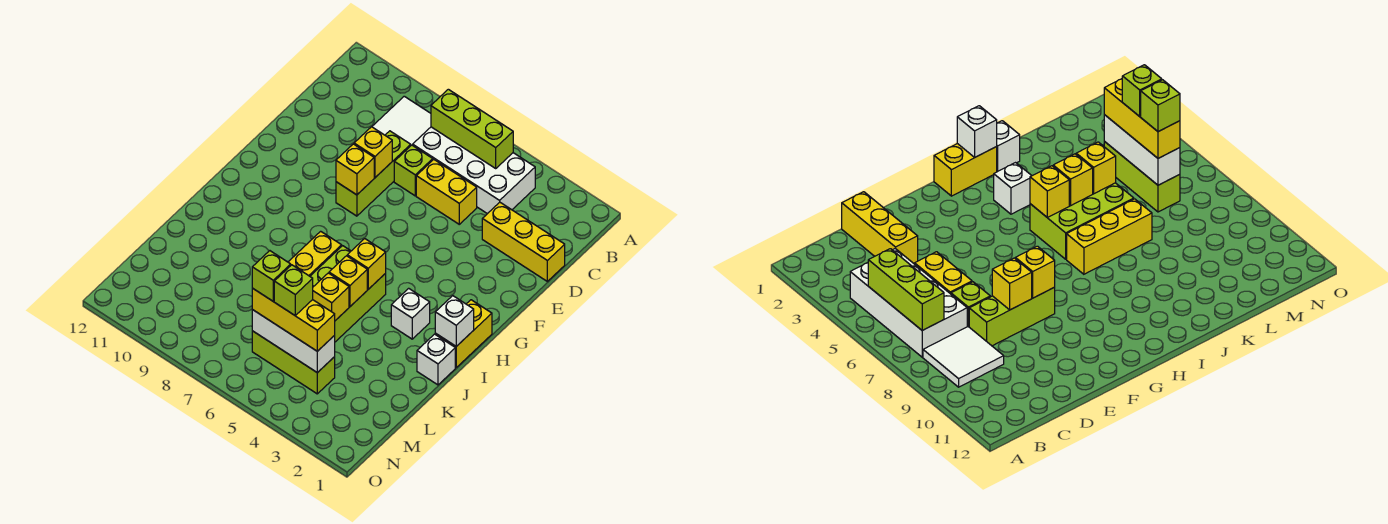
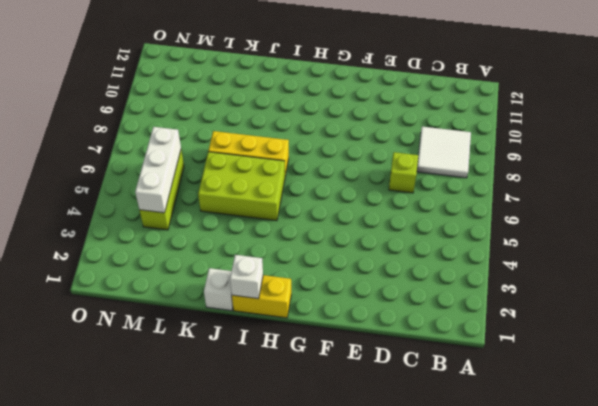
none -> white brick B4:C7 level 1
none -> yellow brick D1:D3 level 1
none -> yellow brick D5:D6 level 1

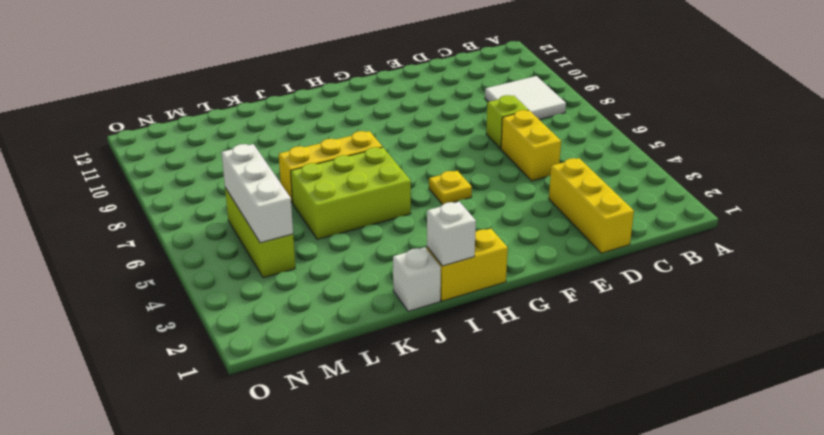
yellow plate G5 level 1 -> none
none -> white brick B4:C7 level 1
none -> lime brick D8:F8 level 1
none -> white brick I3 level 1

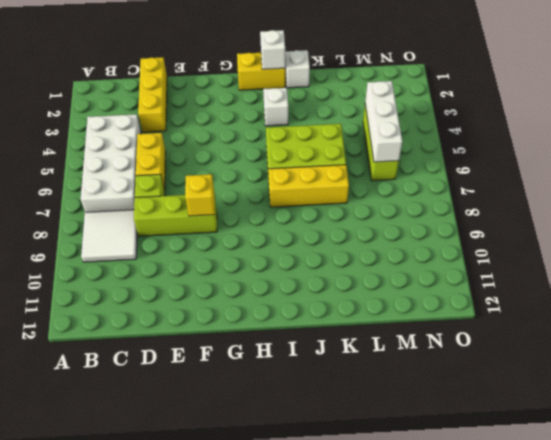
none -> lime brick B5:B7 level 2
none -> yellow brick E8 level 2
none -> yellow brick I5 level 2

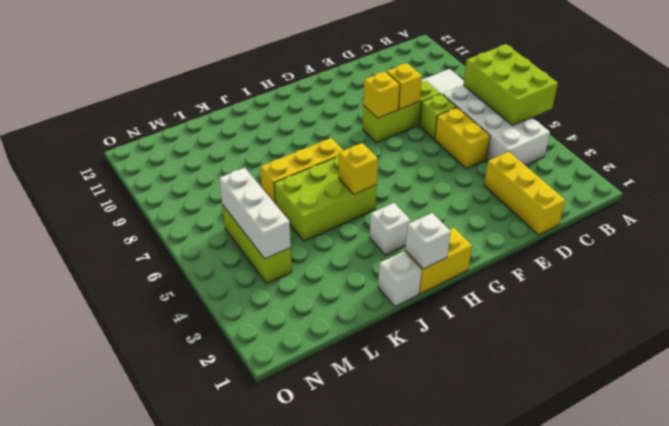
lime brick A5:B7 level 2 -> lime brick B5:B7 level 2
none -> yellow brick J5 level 2
none -> yellow brick K5 level 2
none -> yellow brick M4:M6 level 3

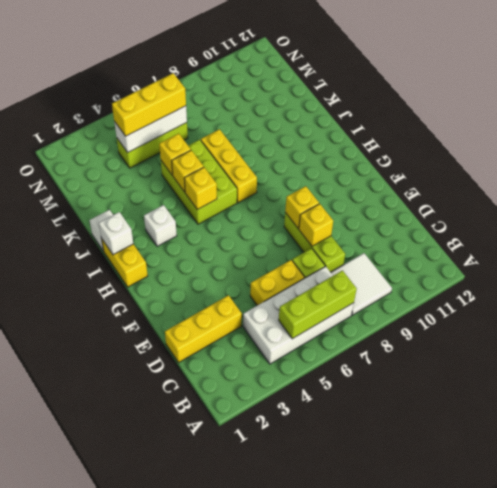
none -> lime brick M5 level 4
none -> lime brick M6 level 4

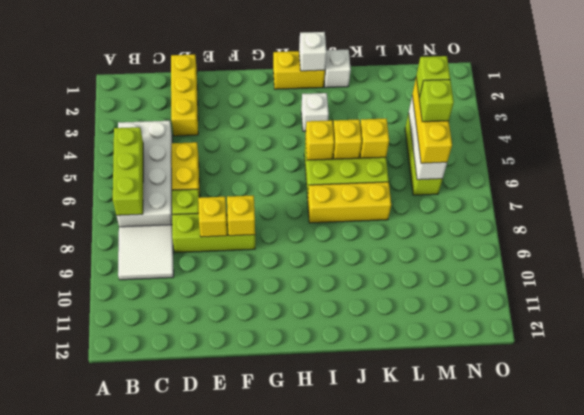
lime brick M4 level 4 -> lime brick M6 level 4

